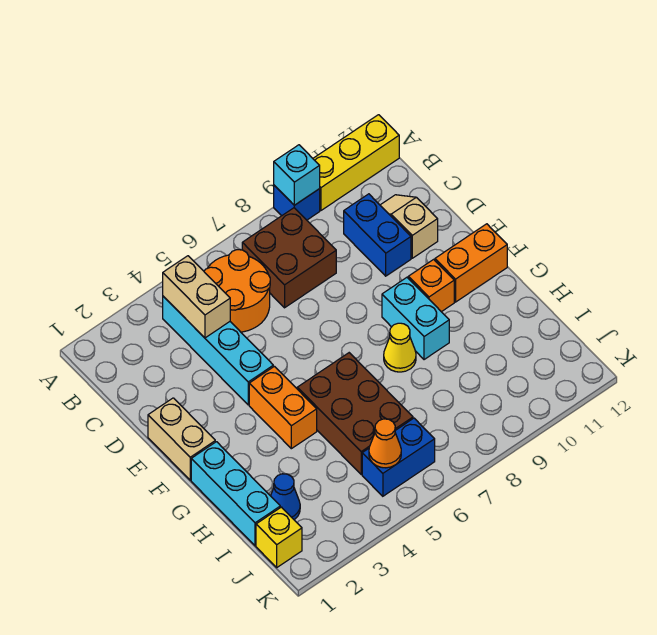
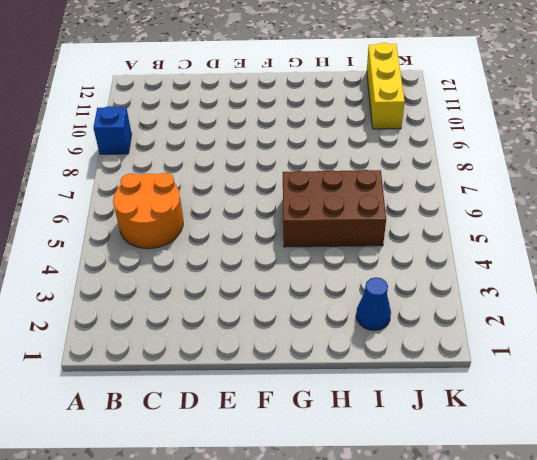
yellow brick J10:J12 level 1 -> yellow brick A10:A12 level 1
none -> cyan brick B4:E4 level 1
none -> brown brick B7:C8 level 1
none -> blue brick C10:D10 level 1

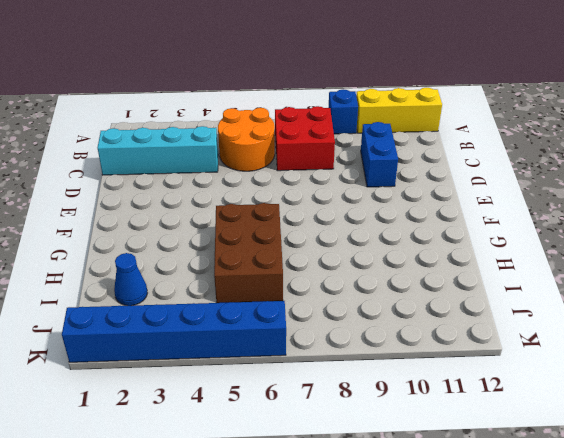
red brick B7:C8 level 1 -> brown brick B7:C8 level 1
cyan brick C1:C4 level 1 -> cyan brick B4:E4 level 1
blue brick K1:K6 level 1 -> none
none -> tan slope C11:D11 level 1 top D
none -> tan brick E1:F1 level 1
none -> orange brick F4:G4 level 1

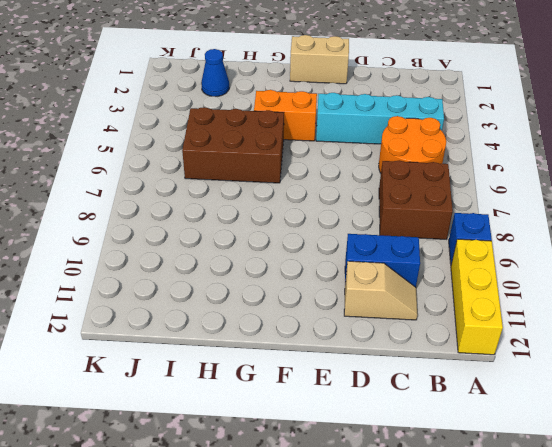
none -> cyan brick F9:G9 level 1
none -> orange brick F10 level 1
none -> orange brick F11:F12 level 1

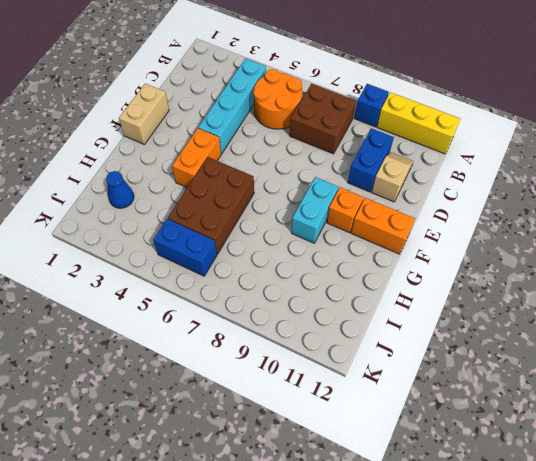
none -> cyan brick G1:I1 level 1
none -> yellow cone G8 level 1
none -> yellow brick J1 level 1

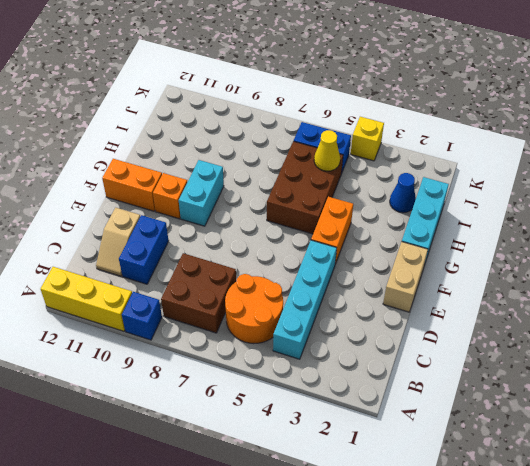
yellow cone I5 level 2 -> yellow cone G8 level 1
yellow brick K4 level 1 -> yellow brick J1 level 1
none -> cyan brick A9 level 2
none -> tan brick B4:C4 level 2
none -> orange cone J5 level 2

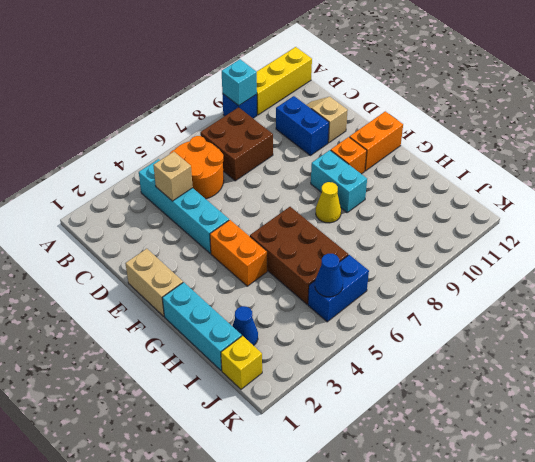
tan brick C4 level 2 -> tan brick B4:C4 level 2
blue cone J5 level 2 -> orange cone J5 level 2

